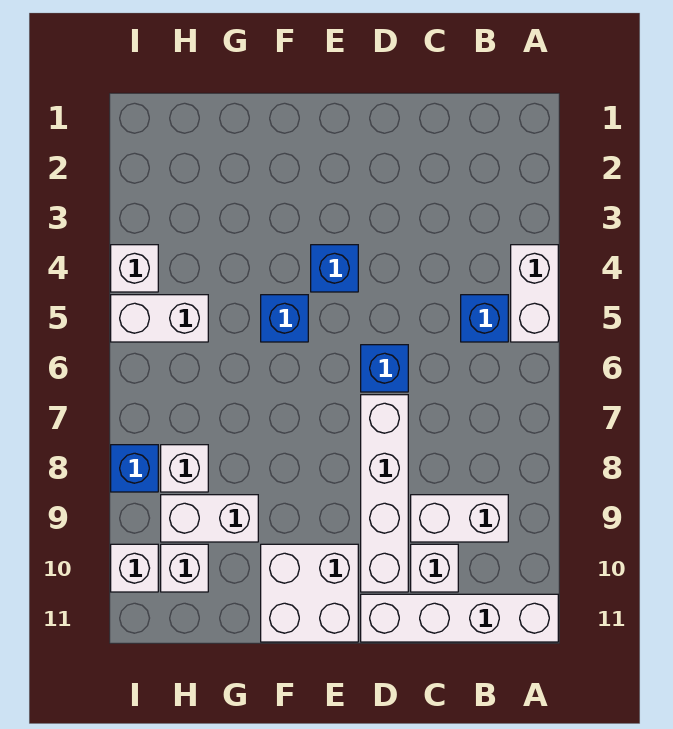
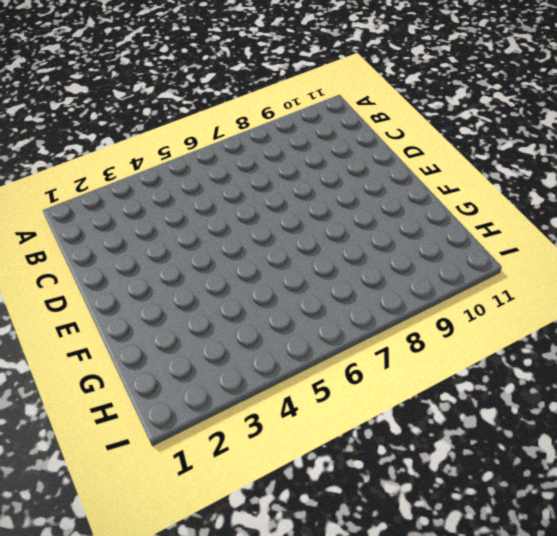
none -> white brick A4:A5 level 1
none -> white brick A11:D11 level 1
none -> blue brick B5 level 1

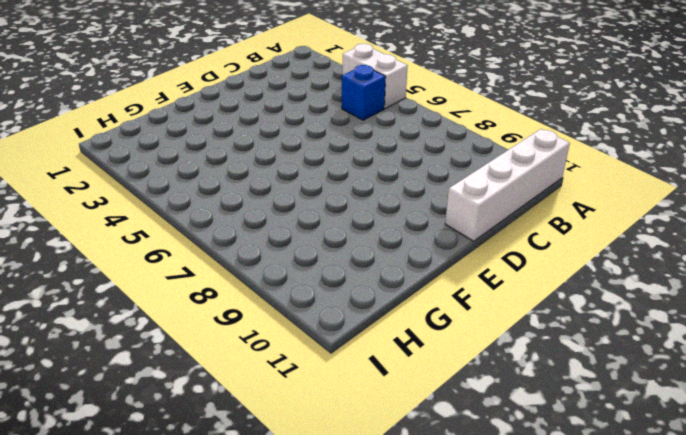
none -> white brick B9:C9 level 1
none -> white brick C10 level 1
none -> blue brick D6 level 1

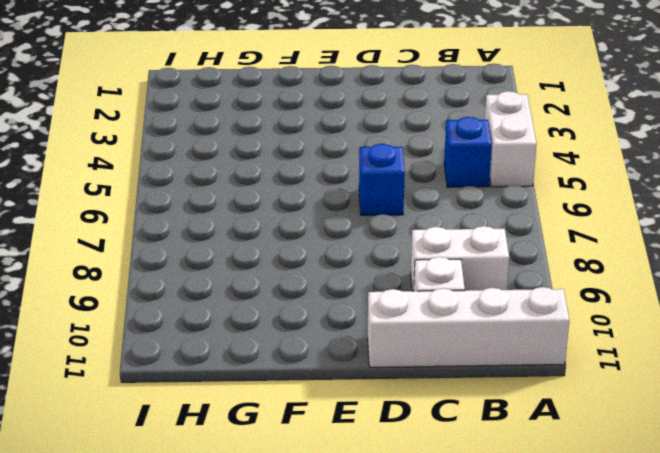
none -> white brick D7:D10 level 1
none -> blue brick E4 level 1
none -> white brick E10:F11 level 1

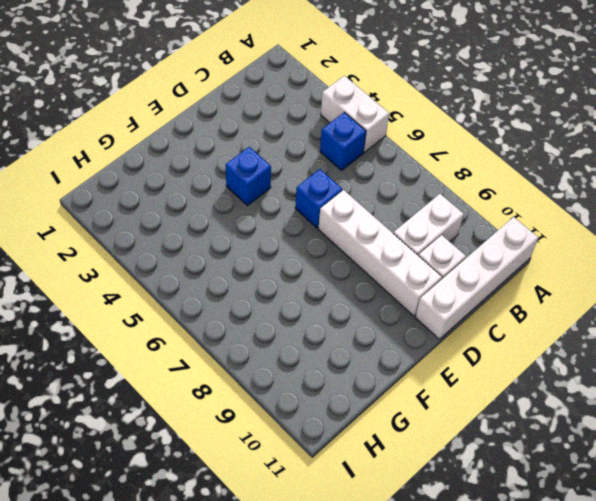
none -> white brick E10:F11 level 1
none -> blue brick F5 level 1
none -> white brick G9:H9 level 1

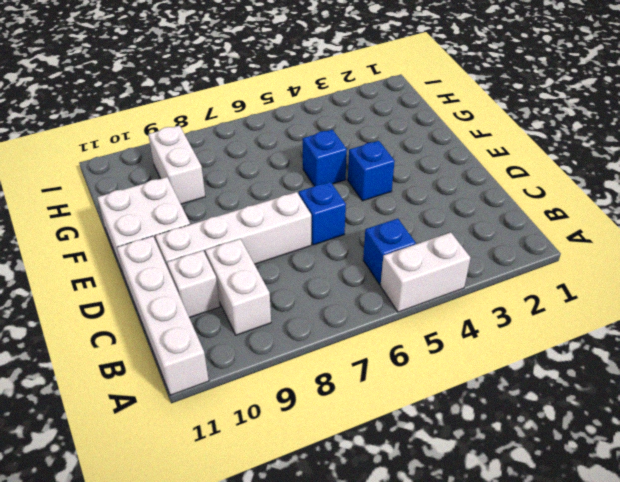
none -> white brick H5:I5 level 1
none -> white brick H8 level 1
none -> white brick H10 level 1

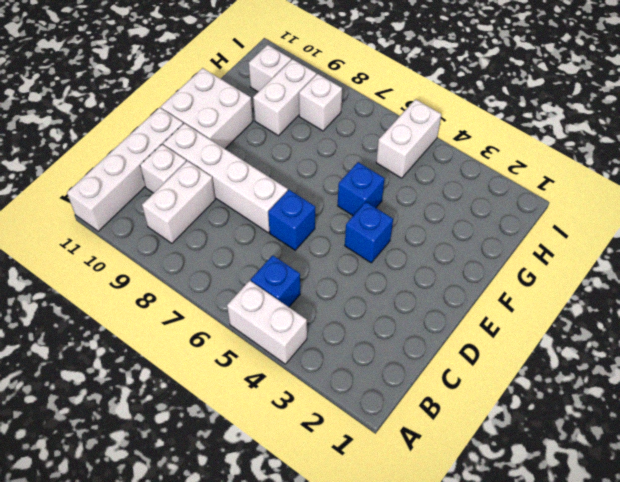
none -> white brick I4 level 1
none -> blue brick I8 level 1
none -> white brick I10 level 1

